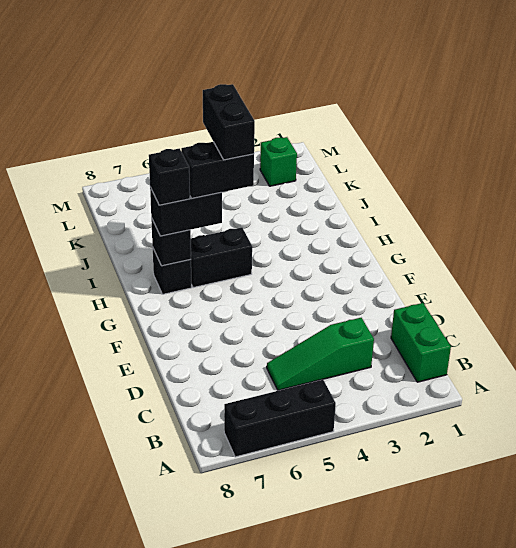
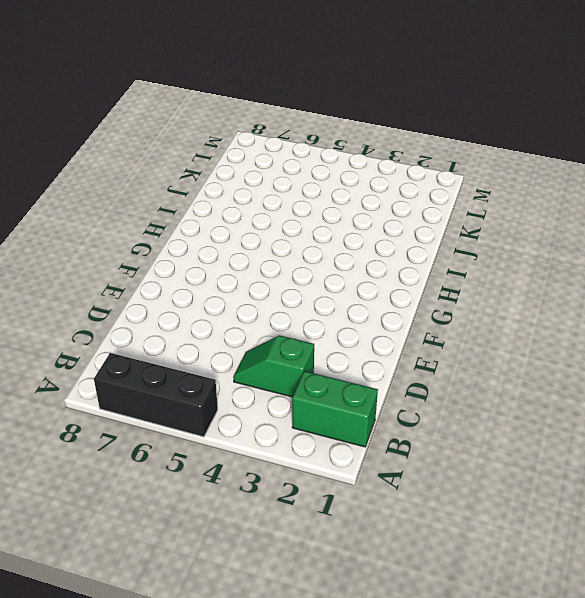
green brick B1:B2 level 1 -> green brick B1:C1 level 1
green slope C3:C4 level 1 top 3 -> green slope C3:C5 level 1 top 3
none -> black brick H5:H6 level 1
none -> black brick H7 level 1

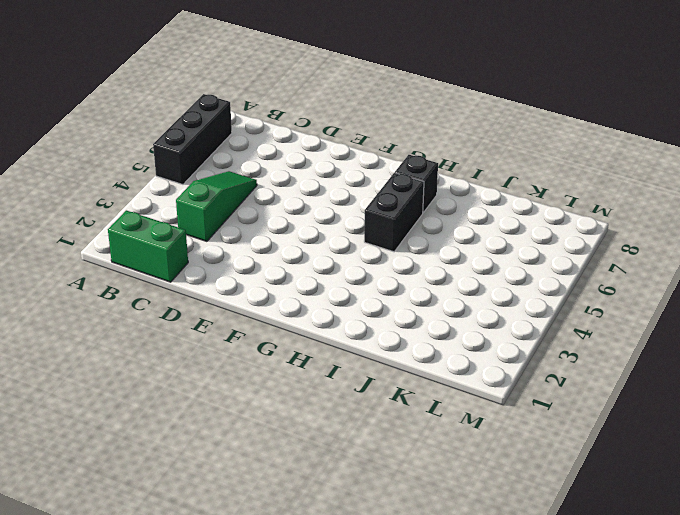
none -> green brick L2 level 1
none -> black brick H7 level 2

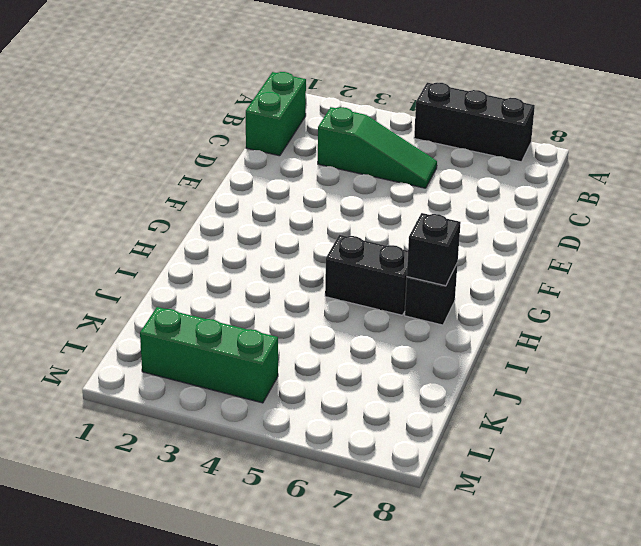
green brick L2:L4 level 1 -> green brick L2 level 1
none -> black brick H6:H7 level 3
none -> black brick H5:H6 level 4

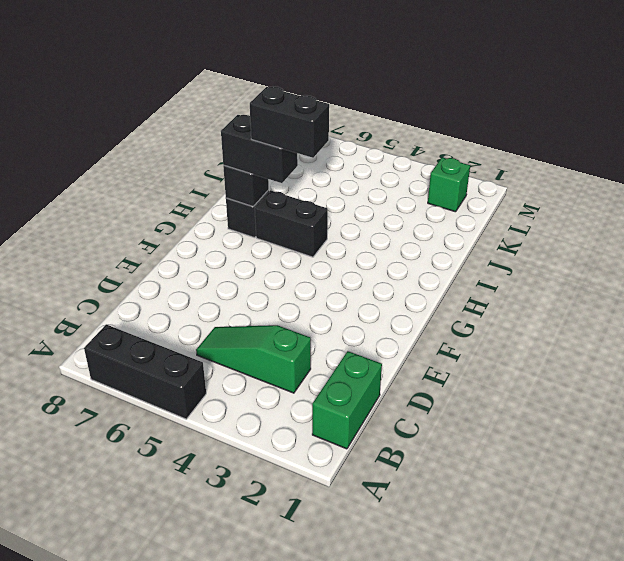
none -> black brick H7 level 4
none -> black brick H5:I5 level 5

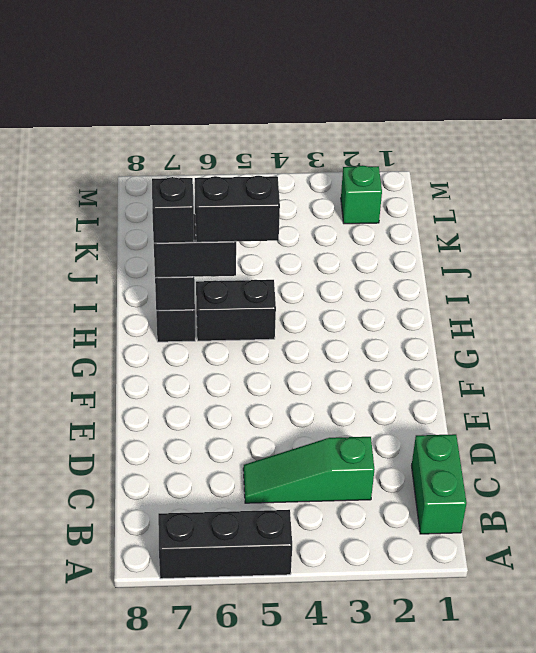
none -> black brick H5:I5 level 5

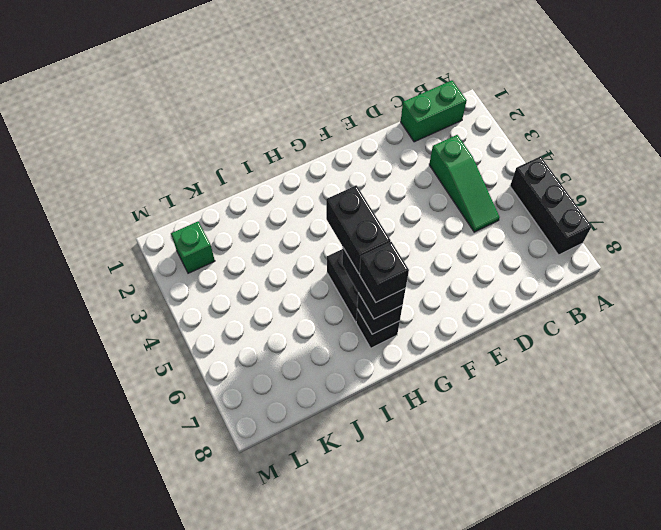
none -> black brick H5:I5 level 5

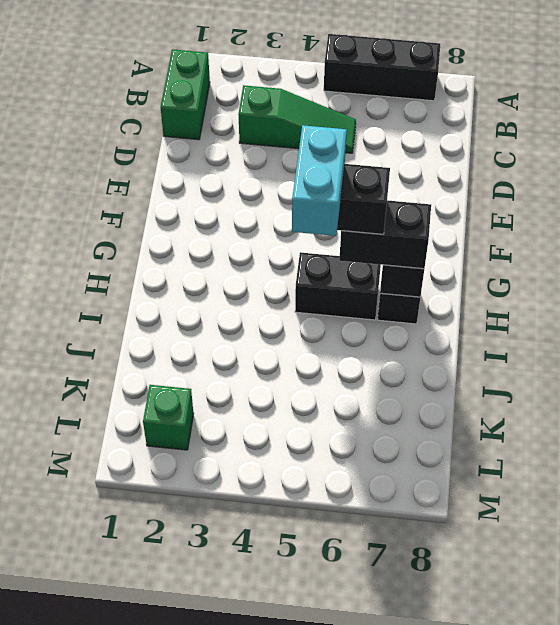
cyan brick H5:I5 level 5 -> black brick H5:I5 level 5
none -> black brick H7 level 4

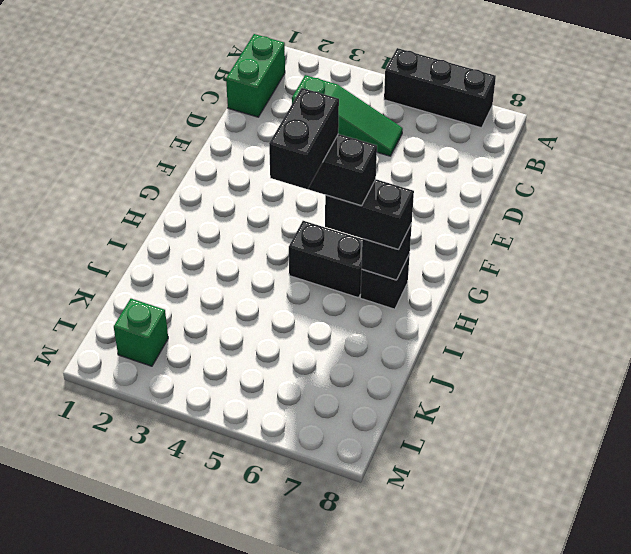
none -> black brick H7 level 4

